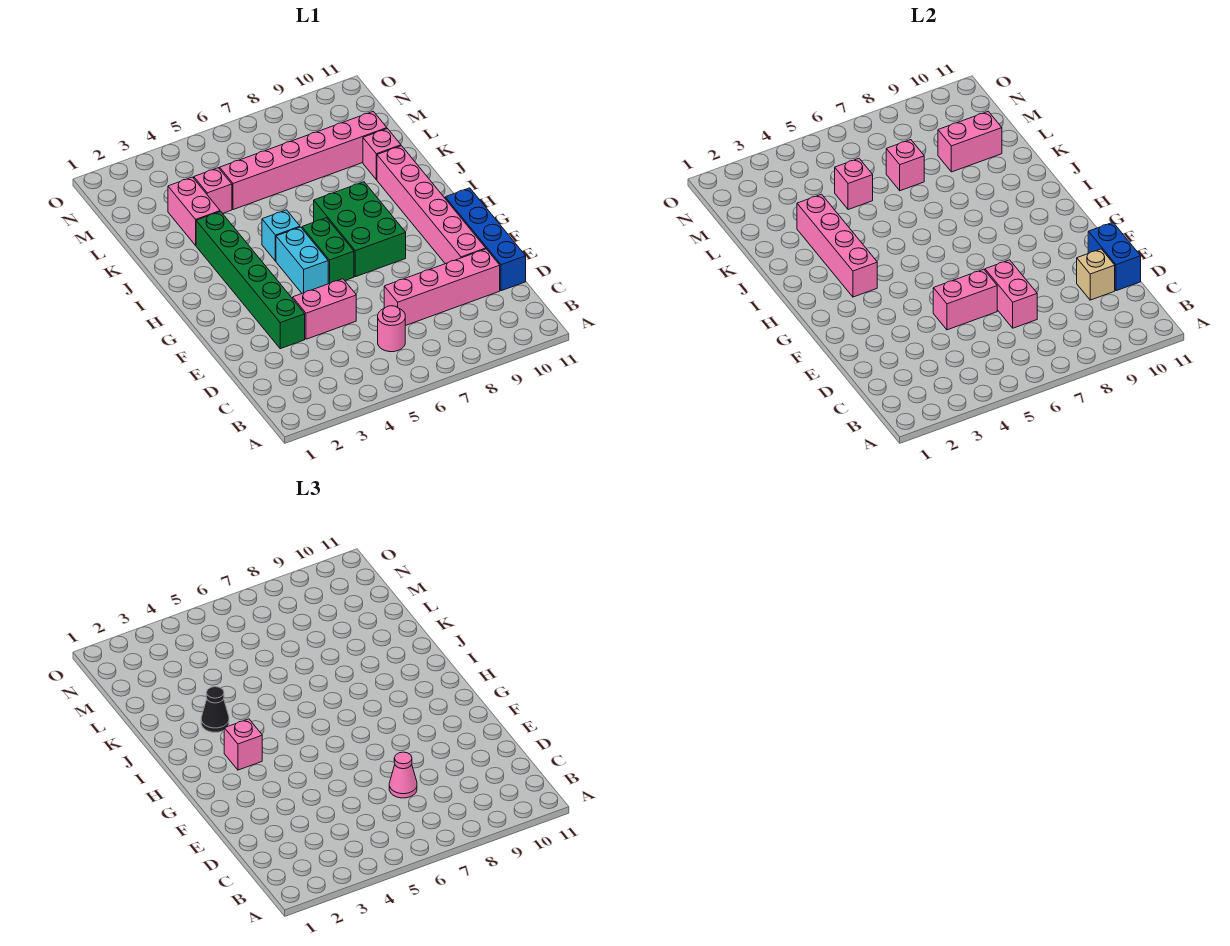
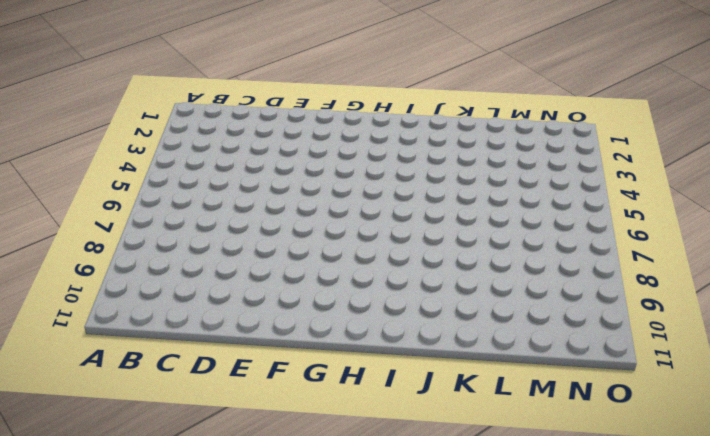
none -> pink round brick C6 level 1
none -> pink brick D7:D10 level 1
none -> blue brick D11:G11 level 1

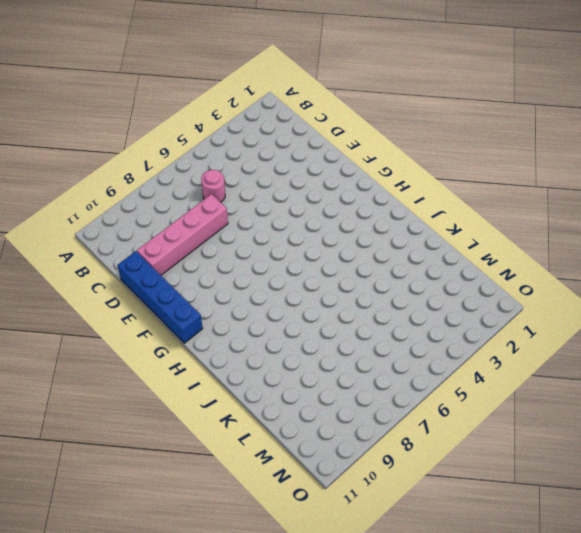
none -> green brick E3:J3 level 1
none -> pink brick E4:E5 level 1
none -> pink brick E10:J10 level 1

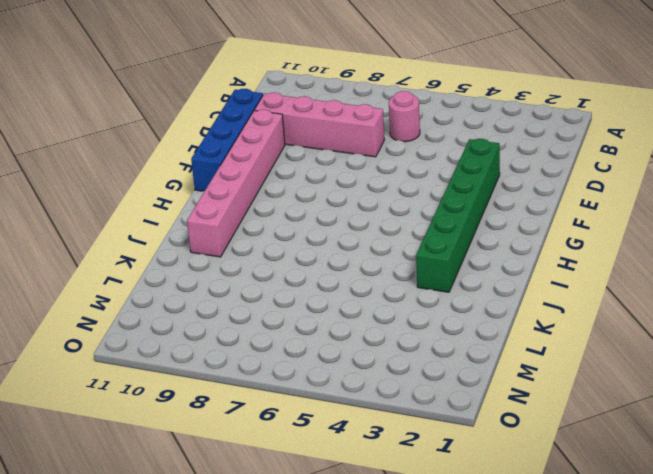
none -> pink brick E4:E5 level 1
none -> cyan brick G5:H5 level 1
none -> green brick G6:H6 level 1

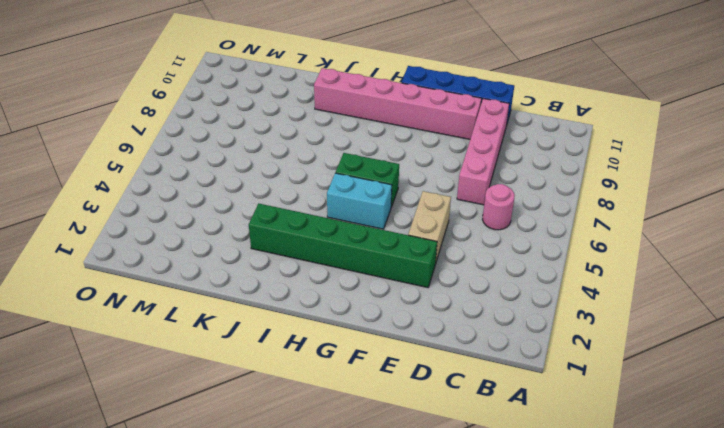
tan brick E4:E5 level 1 -> pink brick E4:E5 level 1
none -> green brick G7:I8 level 1
none -> cyan brick I5 level 1
none -> pink brick K3:L3 level 1

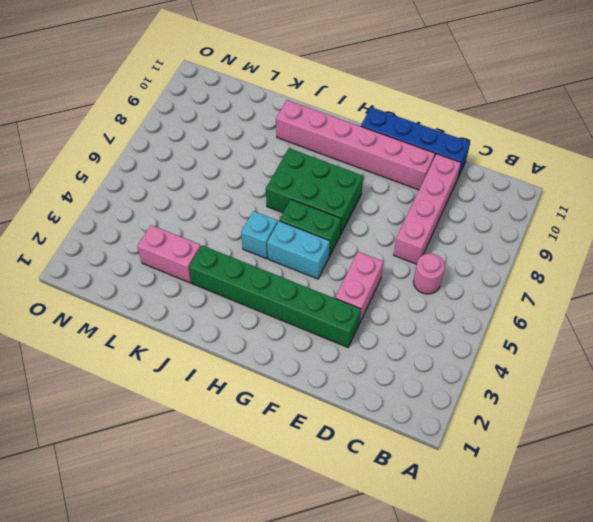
none -> pink brick K10 level 1
none -> pink brick L4 level 1
none -> pink brick L5:L10 level 1

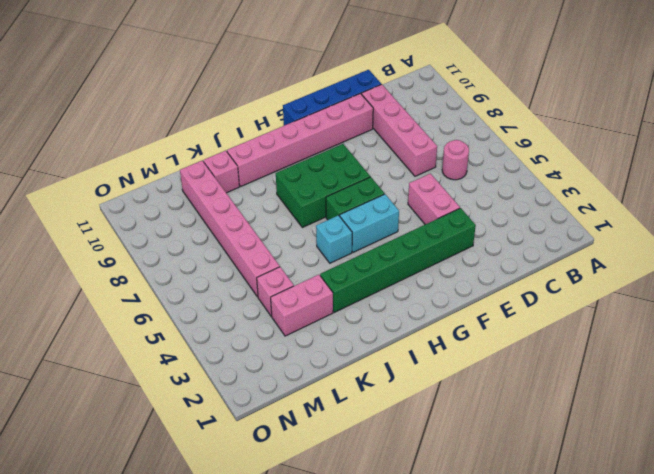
none -> pink brick D7:E7 level 2
none -> tan brick D10 level 2
none -> blue brick D11:E11 level 2

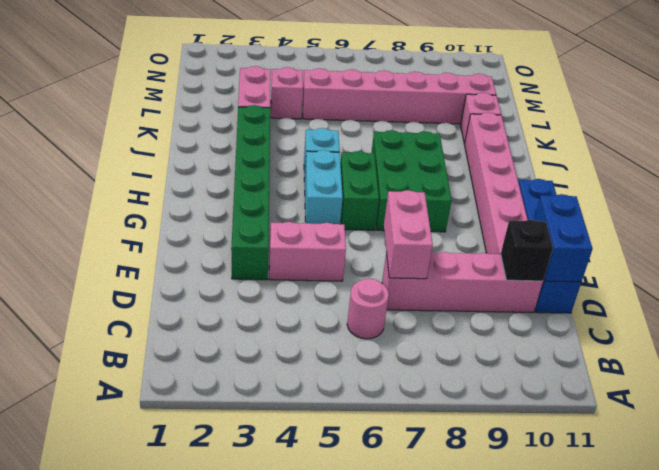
black brick D10 level 2 -> tan brick D10 level 2
none -> pink brick E5:E6 level 2
none -> pink brick H3:K3 level 2
none -> pink brick L5 level 2

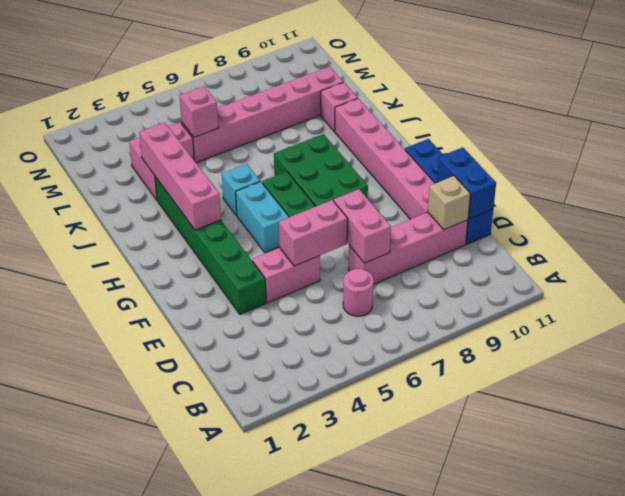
none -> pink brick L7 level 2
none -> pink brick L9:L10 level 2
none -> pink cone D7 level 3

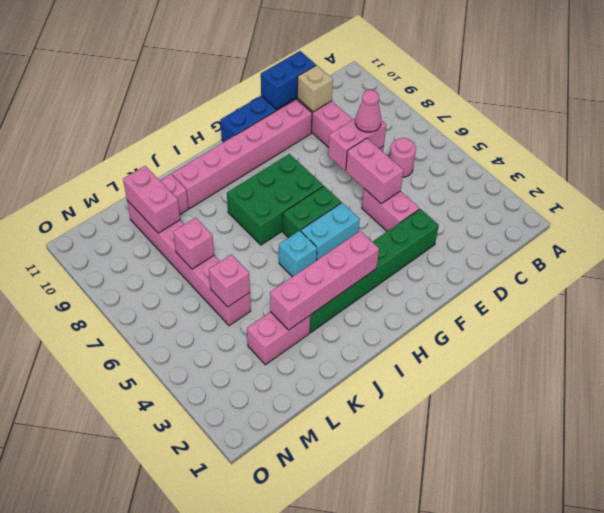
none -> pink brick L4 level 1
none -> pink brick H3 level 3
none -> black cone J3 level 3

